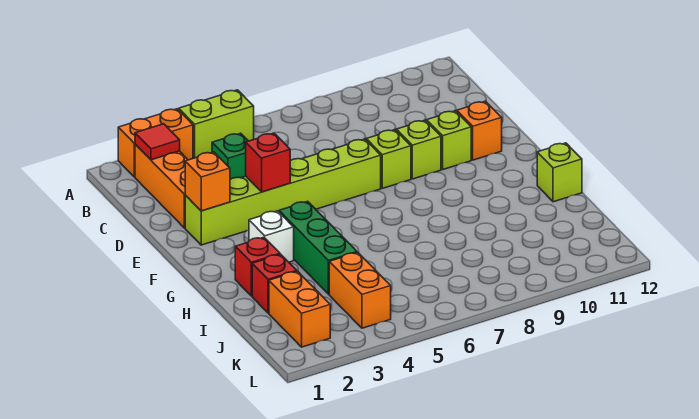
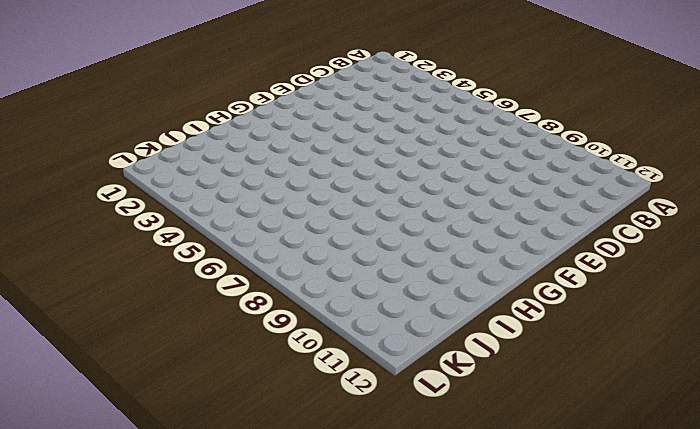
none -> orange brick A2:A3 level 1
none -> lime brick A4:A5 level 1
none -> orange brick B2:D2 level 1

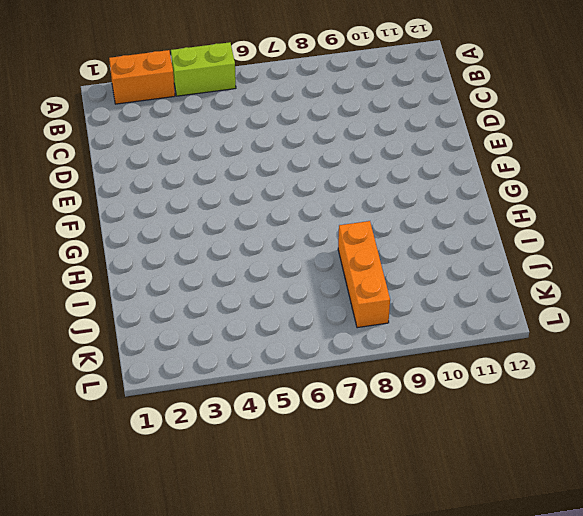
orange brick I8:K8 level 1 -> orange brick B2:D2 level 1
none -> green brick C4 level 1
none -> lime brick E2:E7 level 1
none -> lime brick E8 level 1

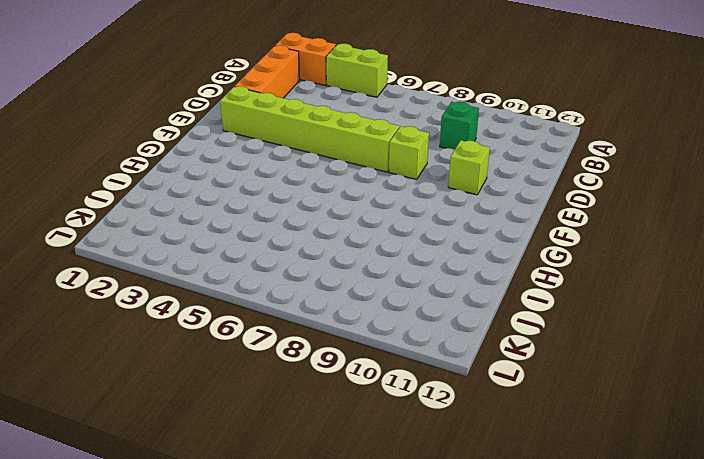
green brick C9 level 1 -> green brick C4 level 1
none -> lime brick E9 level 1
none -> orange brick E11 level 1
none -> white brick G3 level 1

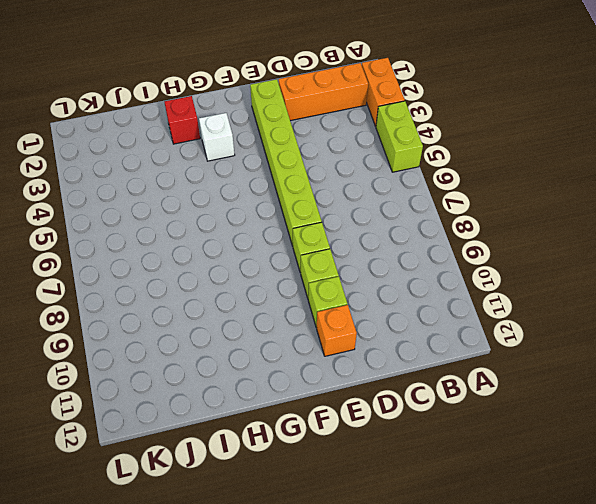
none -> green brick C4 level 1
none -> green brick G4:I4 level 1
none -> lime brick H12 level 1

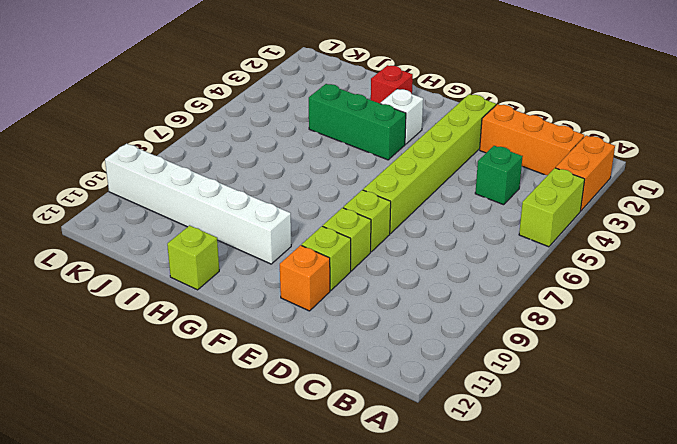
white brick G10:L10 level 1 -> none
none -> red brick I2 level 1
none -> orange brick J2:K2 level 1
none -> orange brick J4:K4 level 1

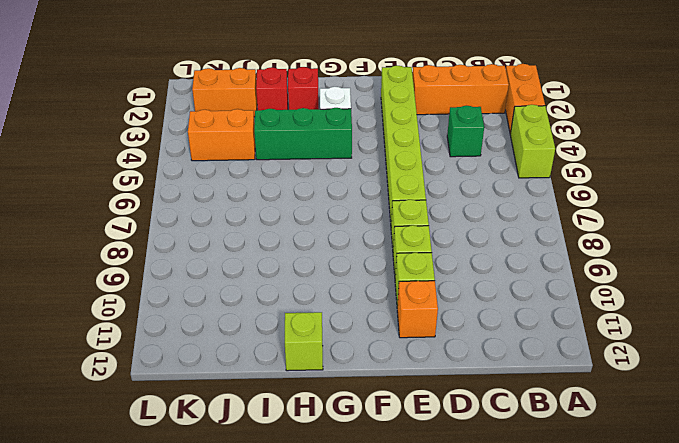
none -> red tile B2 level 2
none -> orange brick E2 level 2
none -> red brick E4 level 2

